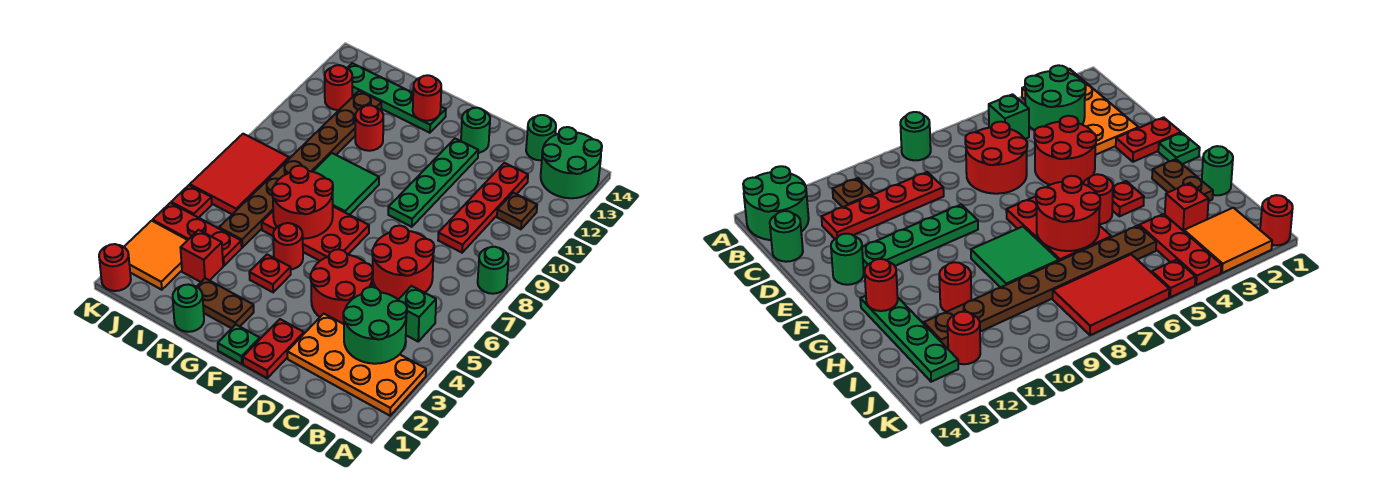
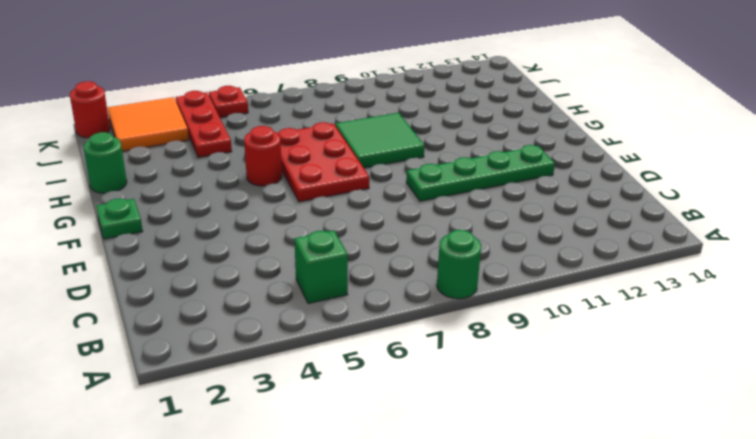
none -> orange plate A2:D3 level 1
none -> green round brick A13:B14 level 1
none -> brown plate B11 level 1
none -> red round brick C6:D7 level 1

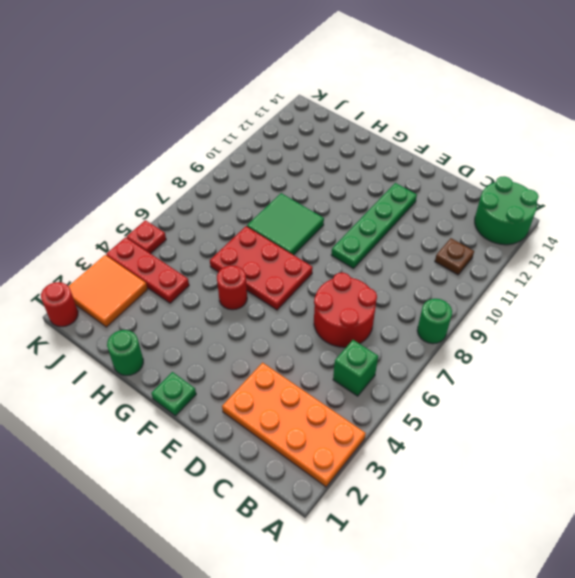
none -> red plate C9:C12 level 1
none -> green round brick C14 level 1
none -> red round brick D4:E5 level 1
none -> red plate E1:E2 level 1

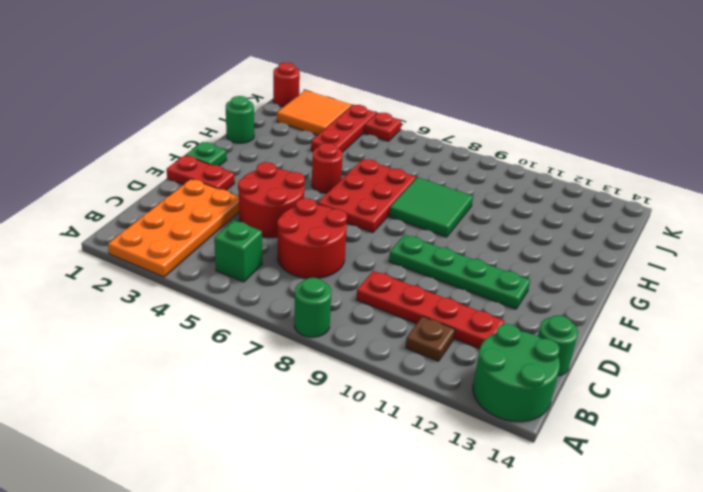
none -> green round brick E13 level 1
none -> brown plate G2:H2 level 1
none -> red plate G4 level 1
none -> green plate G13:J13 level 1

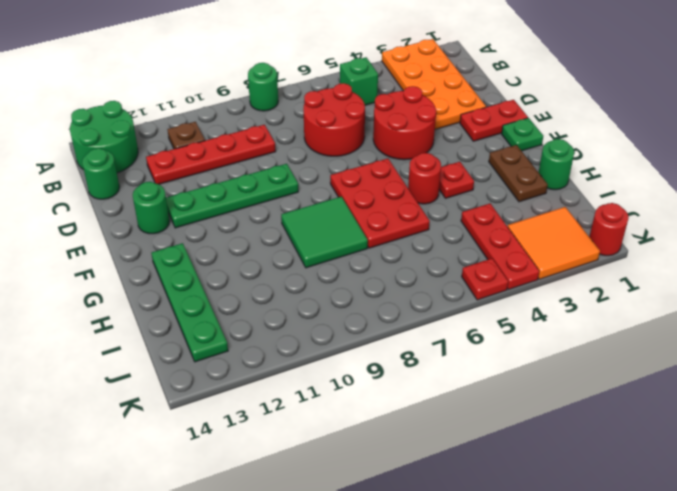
none -> red round brick H11 level 1
none -> red brick I3 level 1
none -> brown plate I5:I12 level 1
none -> red tile J6:K8 level 1

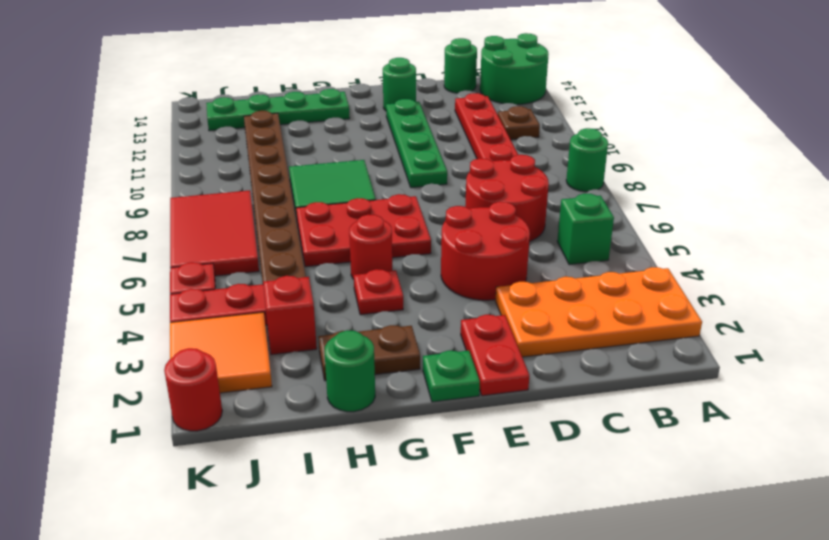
none -> red round brick H11 level 1
none -> red round brick J12 level 1
none -> green round brick B3:C4 level 2
none -> red round brick G6:H7 level 2

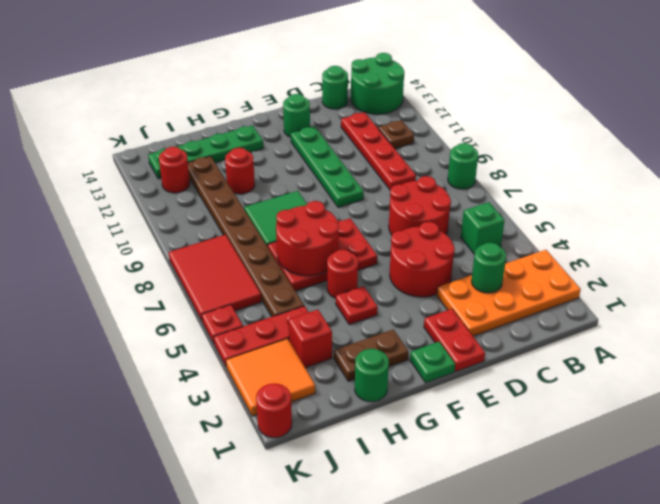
green round brick C3 level 2 -> green round brick B3:C4 level 2
none -> red round brick G13 level 2

